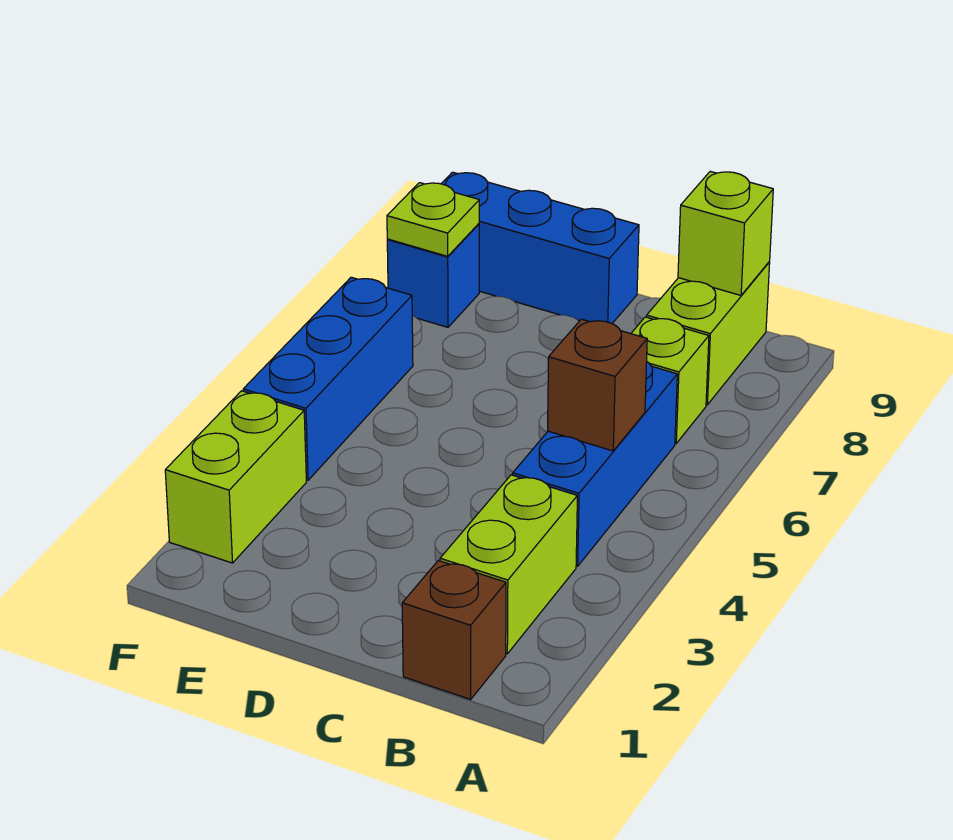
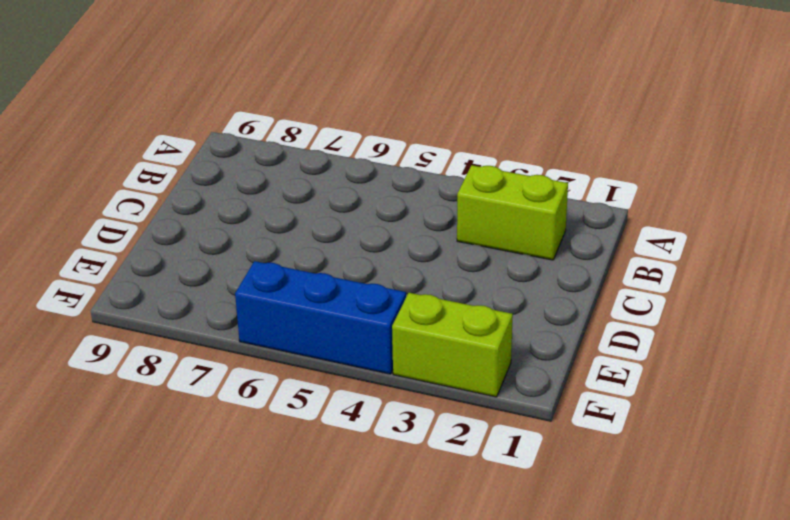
none -> brown brick B1 level 1
none -> blue brick B4:B6 level 1
none -> lime brick B7 level 1

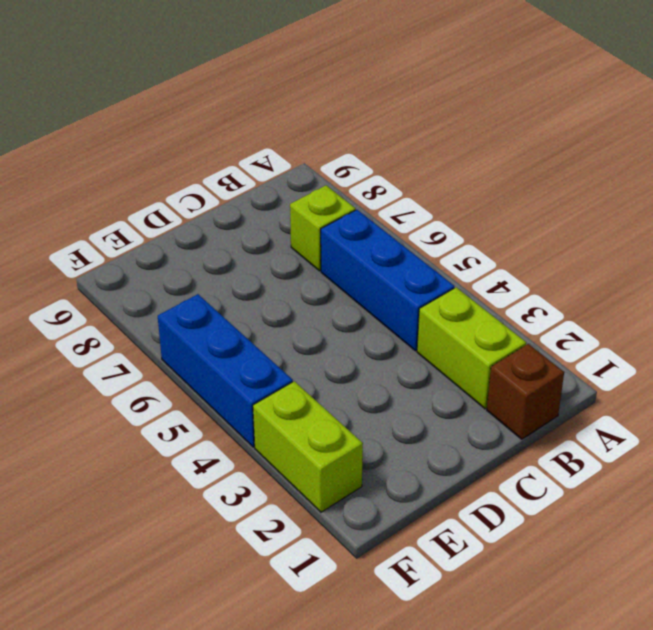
none -> lime brick B8:B9 level 1
none -> blue brick D9:F9 level 1
none -> blue brick F8 level 1

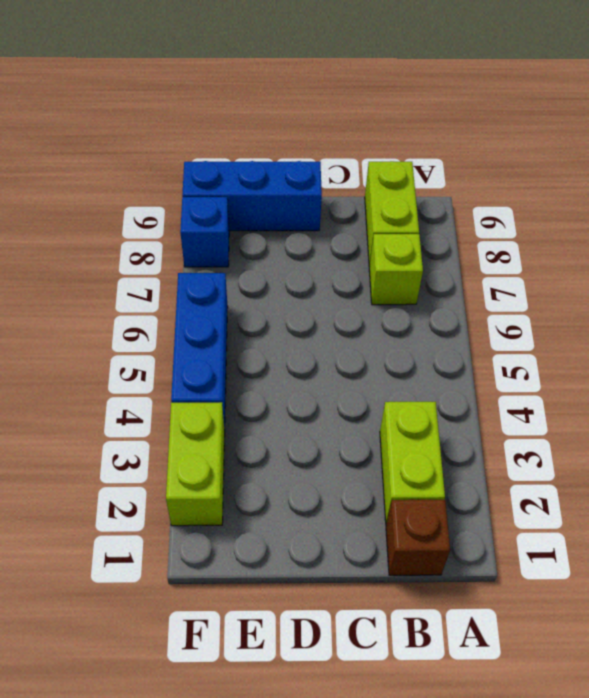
none -> blue brick B4:B6 level 1
none -> brown brick B5 level 2
none -> lime brick B9 level 2

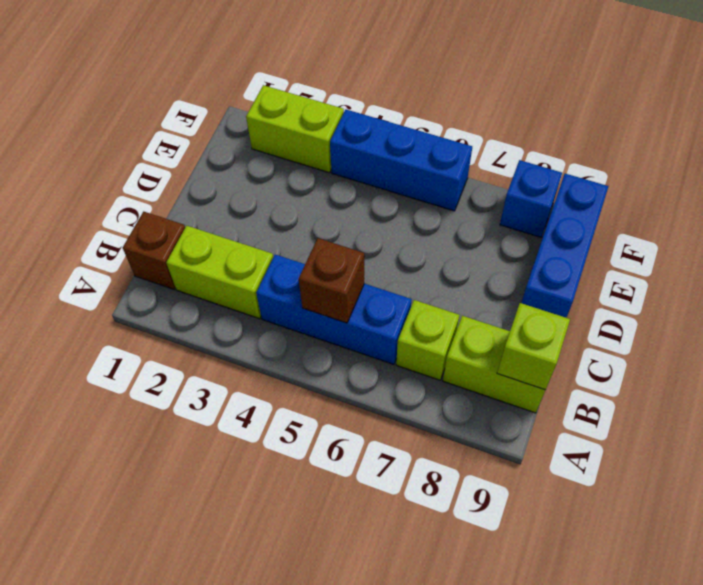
none -> lime plate F8 level 2

